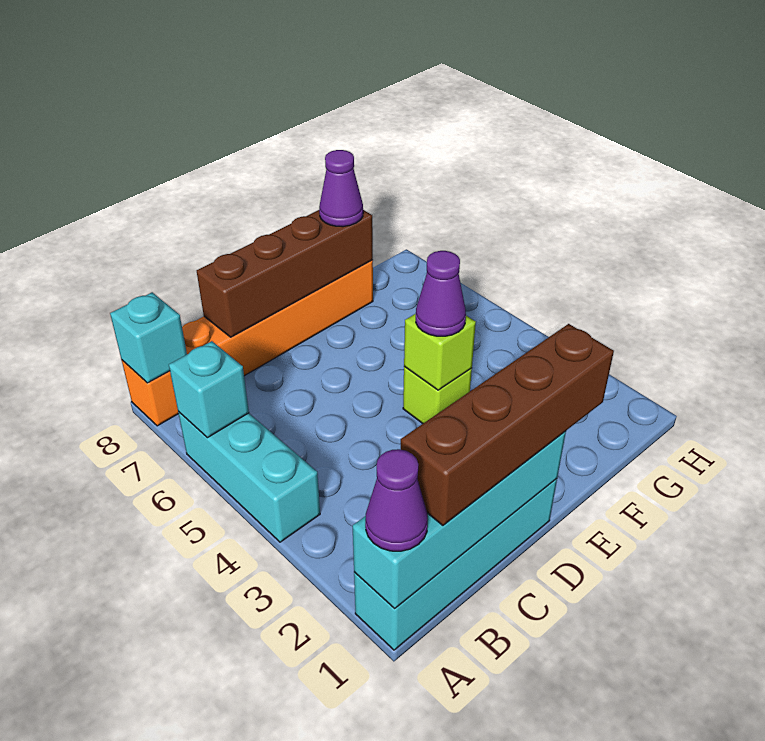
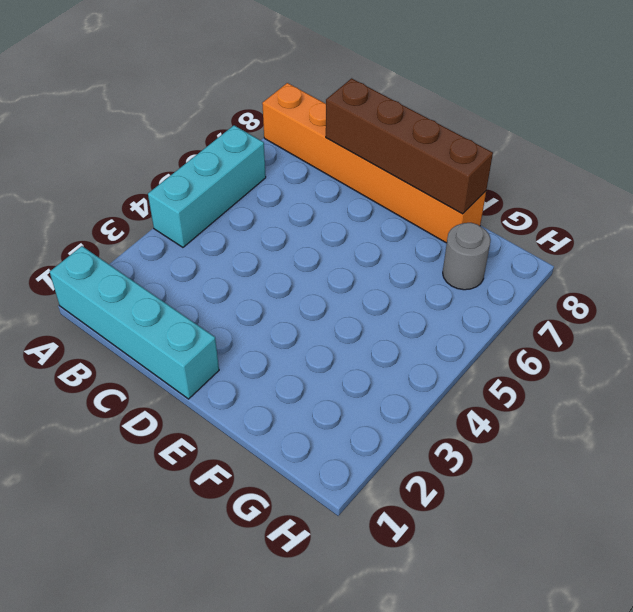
grey round brick G7 level 1 -> none
none -> lime brick E4 level 1
none -> cyan brick A1:D1 level 2
none -> cyan brick A6 level 2

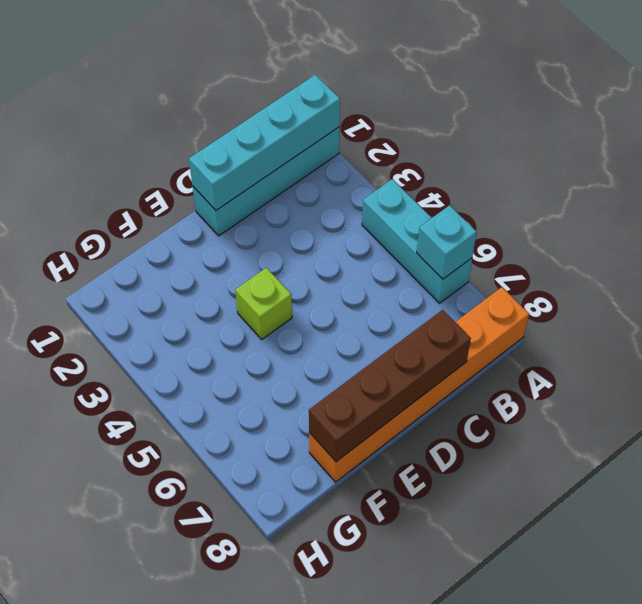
none -> cyan brick A8 level 2
none -> lime brick E4 level 2
none -> purple cone A1 level 3

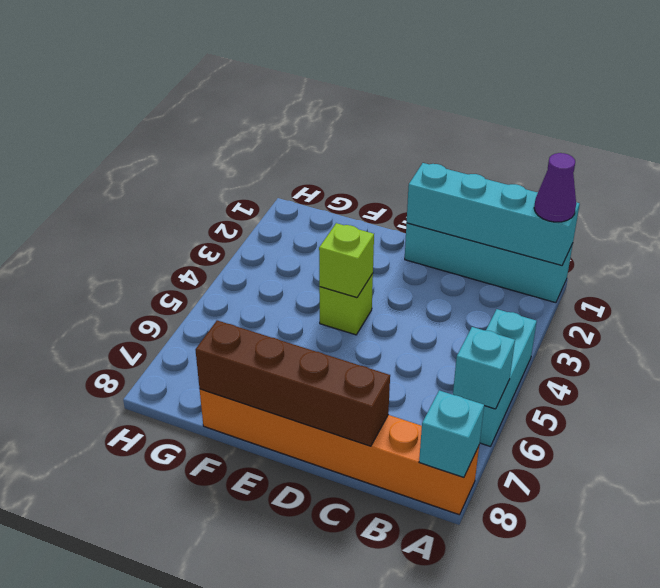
none -> brown brick B1:E1 level 3
none -> purple cone E4 level 3
none -> purple cone F8 level 3

